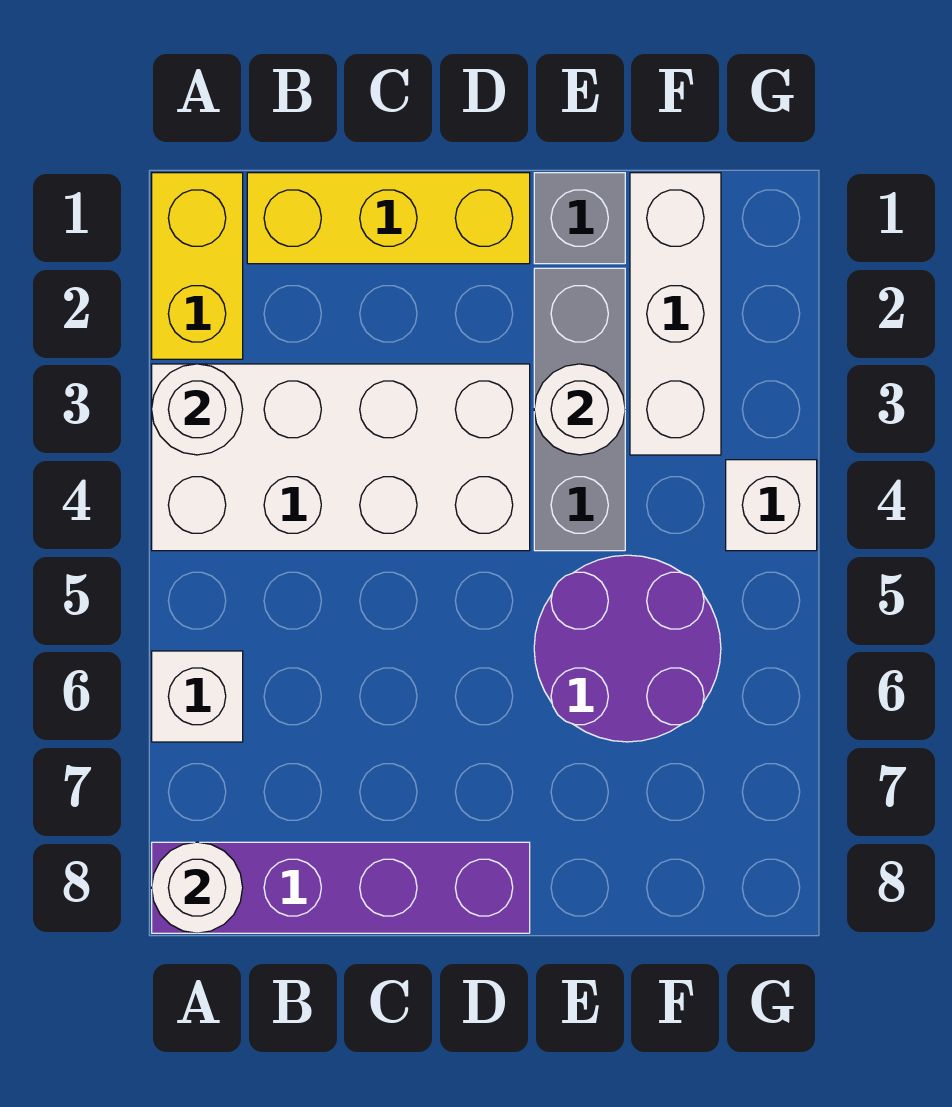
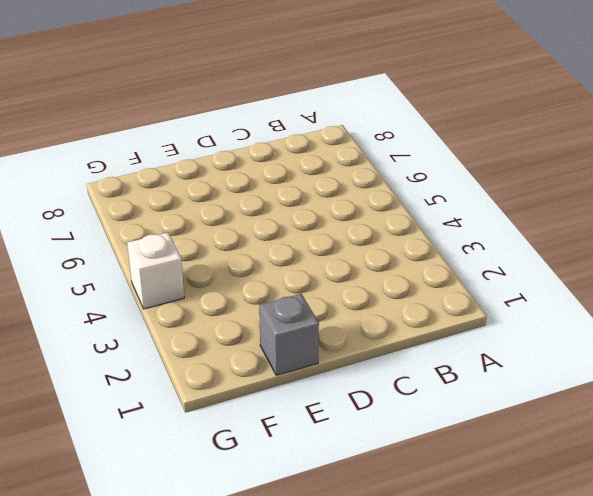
none -> yellow brick A1:A2 level 1
none -> white brick A3:D4 level 1
none -> white brick A6 level 1

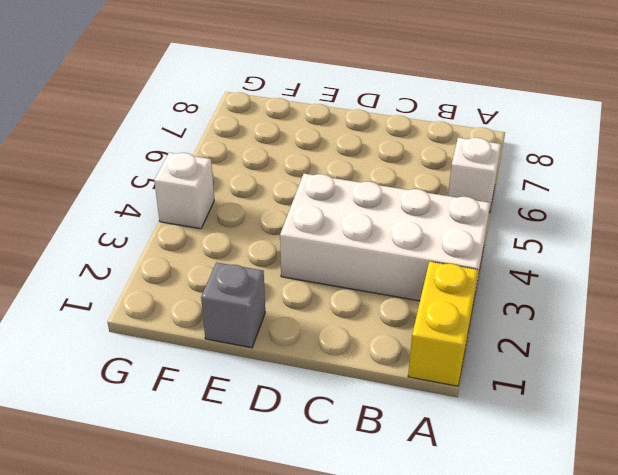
none -> purple brick A8:D8 level 1
none -> yellow brick B1:D1 level 1
none -> grey brick E2:E4 level 1

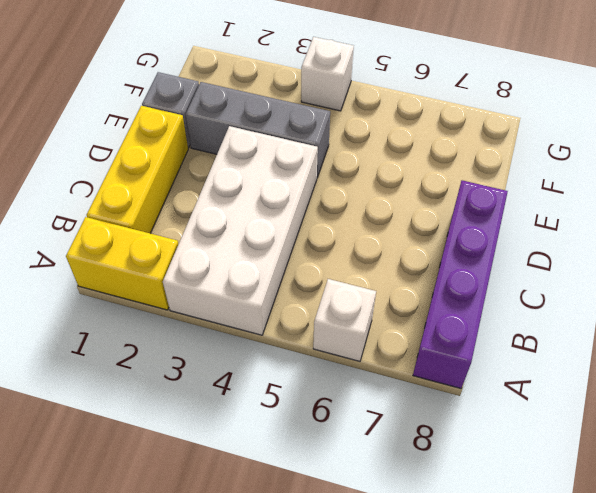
none -> purple round brick E5:F6 level 1
none -> white brick F1:F3 level 1
none -> white round brick A3 level 2

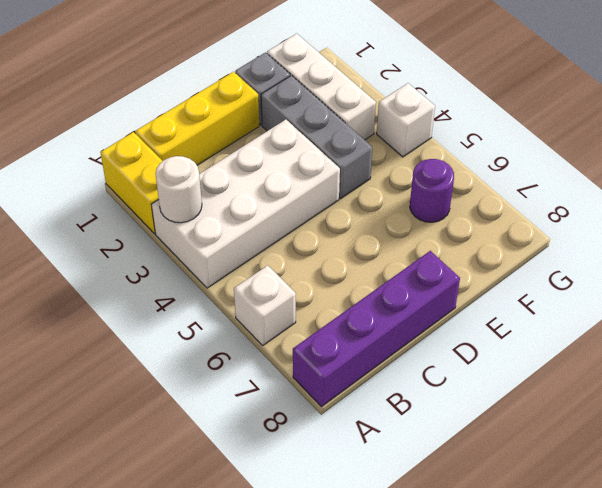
purple round brick F6 level 1 -> purple round brick E5:F6 level 1
none -> white round brick A8 level 2
none -> white round brick E3 level 2

